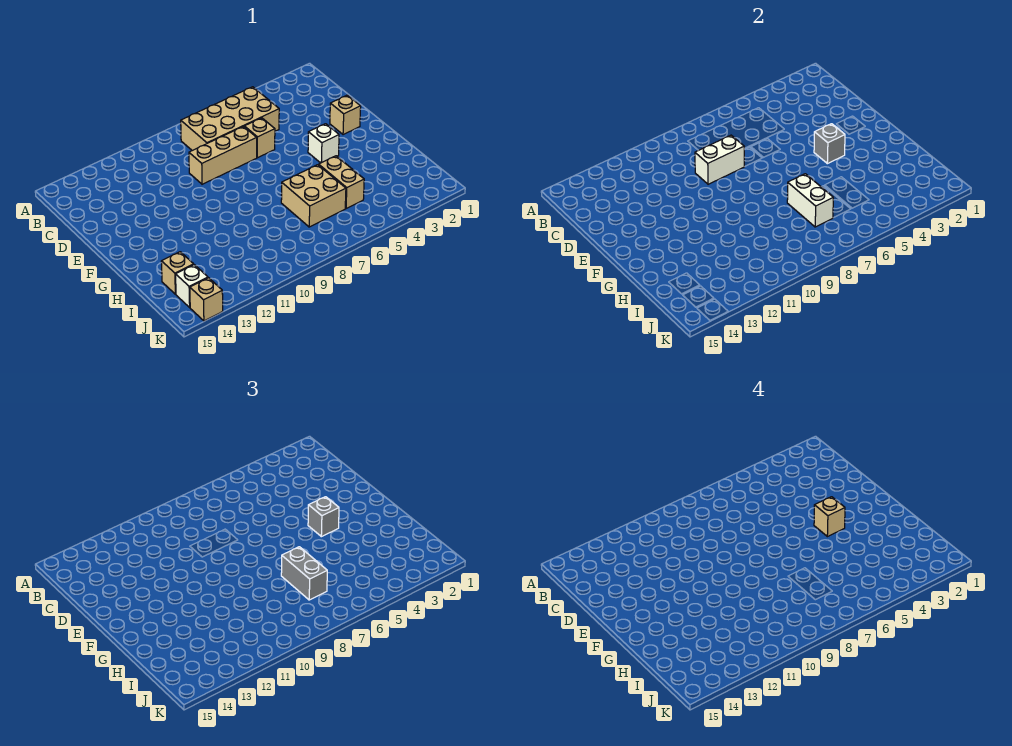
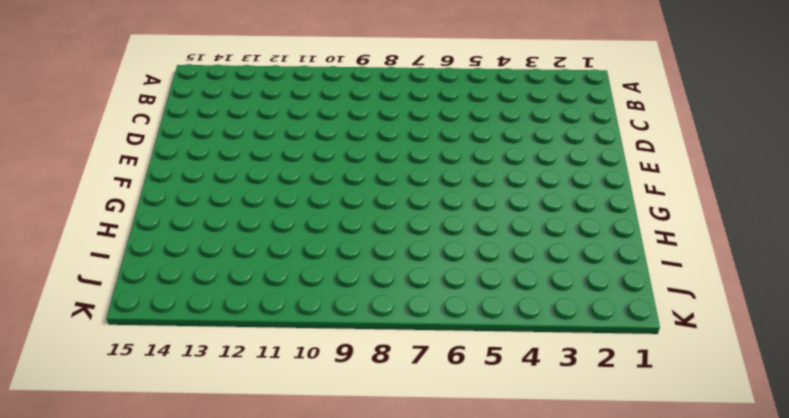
none -> tan brick B5:C8 level 1
none -> tan brick D6 level 1
none -> tan brick D7:D9 level 1

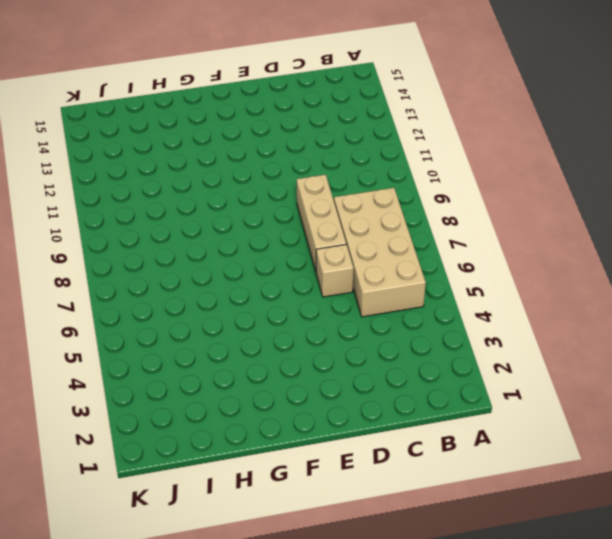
none -> tan brick E2 level 1
none -> white brick F4 level 1
none -> tan brick H5:I5 level 1

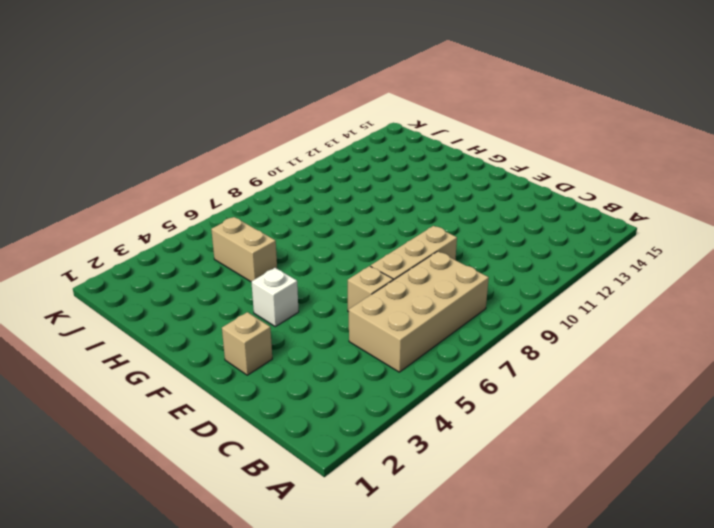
none -> tan brick H6:I7 level 1
none -> tan brick I14 level 1
none -> white brick J14 level 1

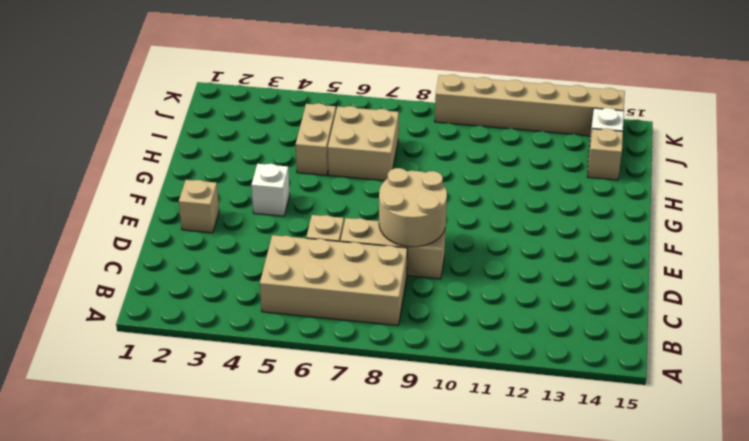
tan round brick D8:E9 level 2 -> white brick D8:D9 level 2
tan brick K9:K14 level 1 -> tan brick K14 level 1
none -> grey brick F4 level 2
none -> white brick H7:I7 level 2
none -> grey brick F4 level 3

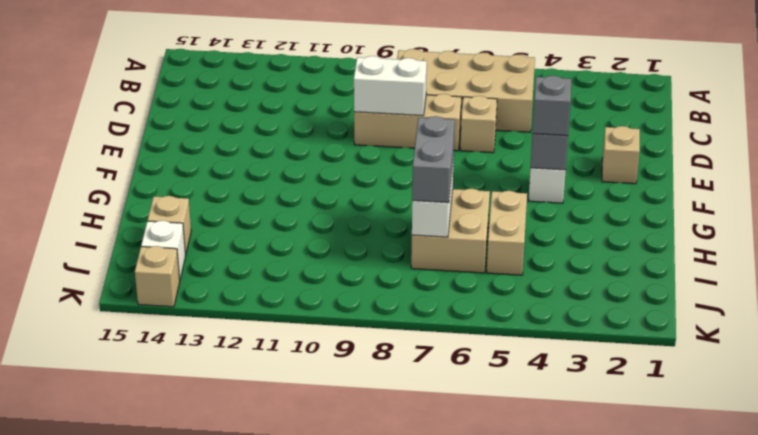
none -> tan brick F4 level 4

